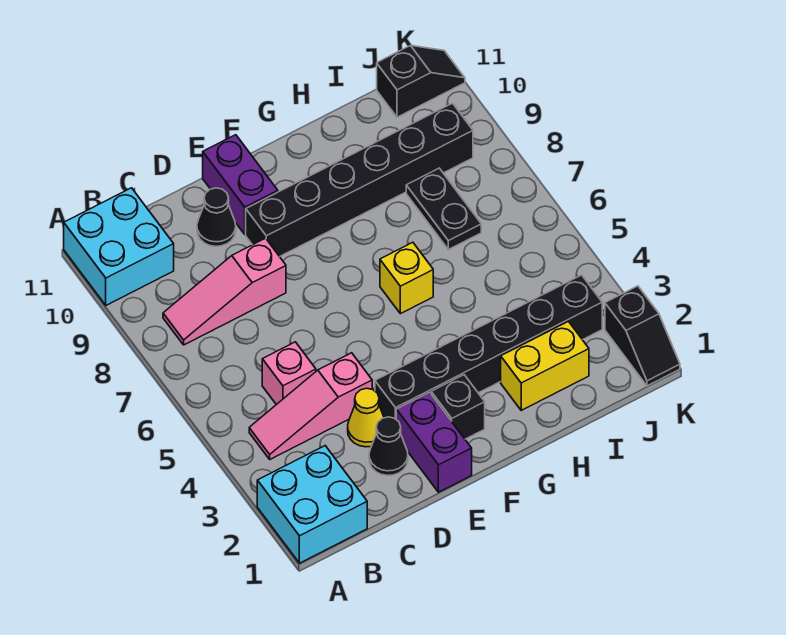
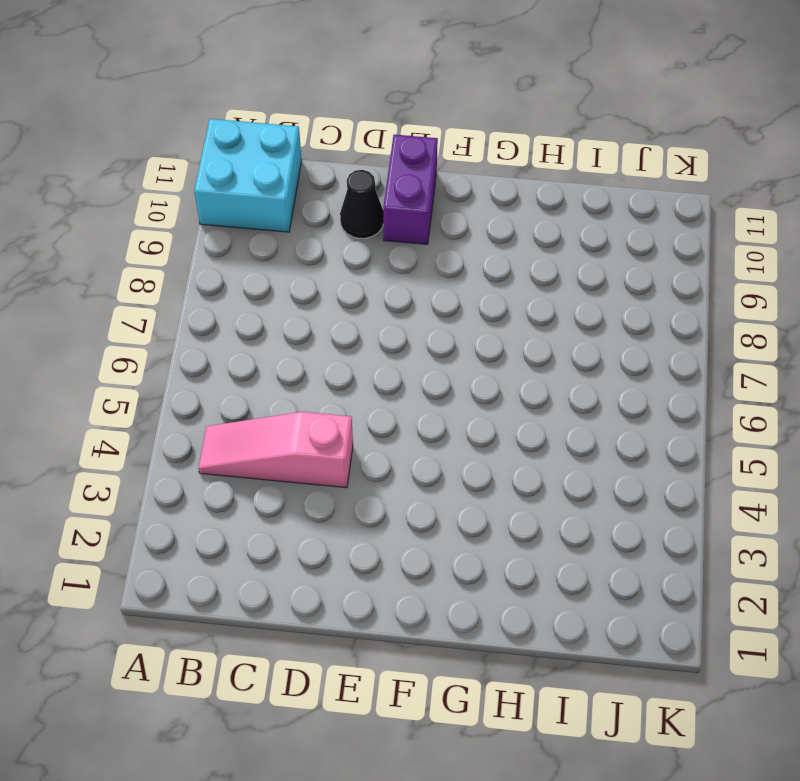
none -> cyan brick A1:B2 level 1
none -> pink slope B8:D8 level 1 top D
none -> pink brick C5 level 1

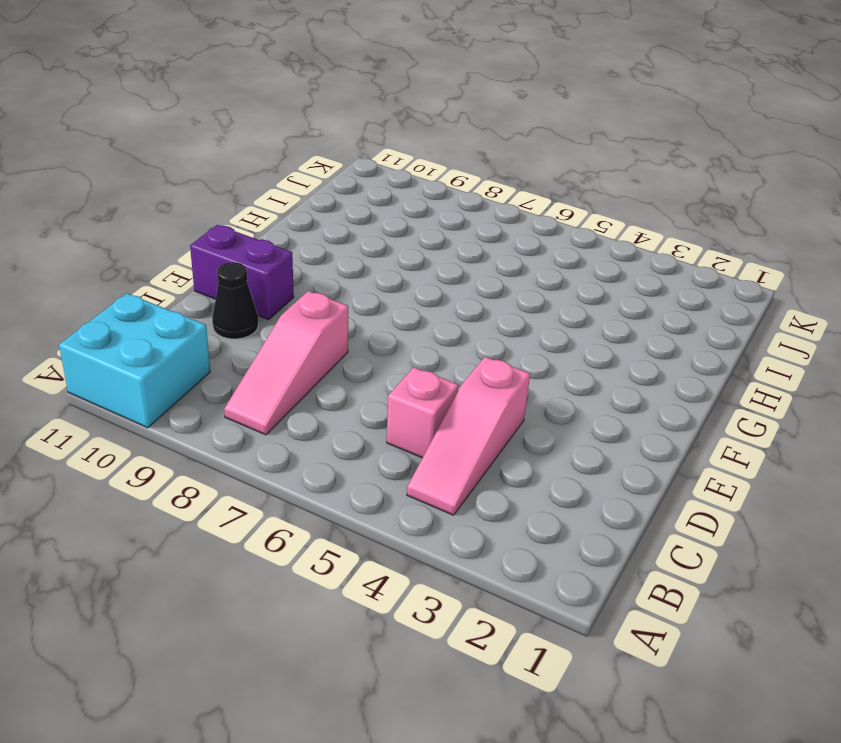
none -> cyan brick A1:B2 level 1
none -> black cone D2 level 1
none -> yellow cone D3 level 1

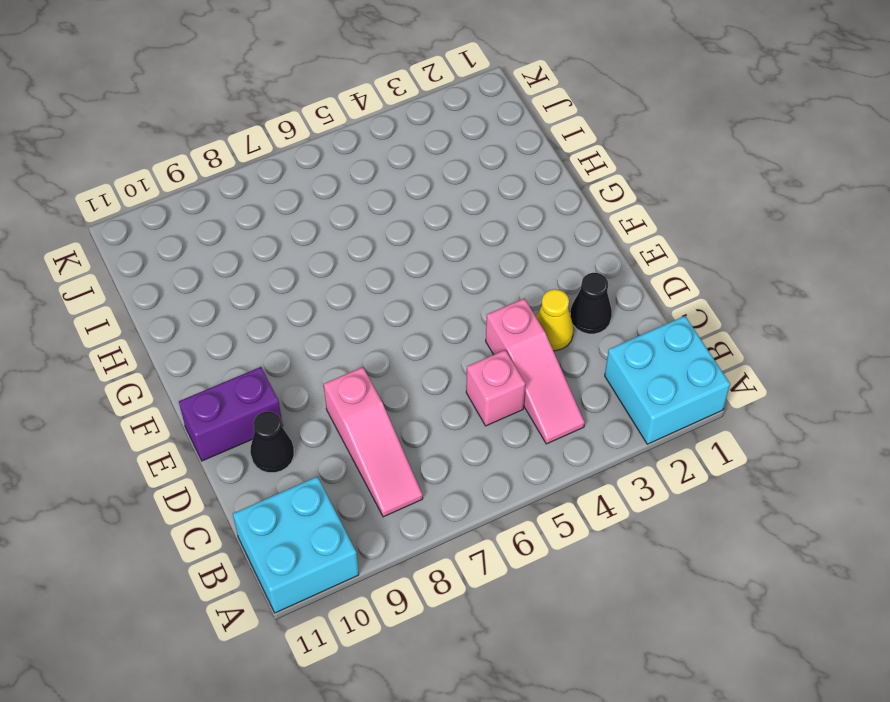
none -> purple brick E1:E2 level 1
none -> black brick E3:J3 level 1
none -> black brick E9:J9 level 1

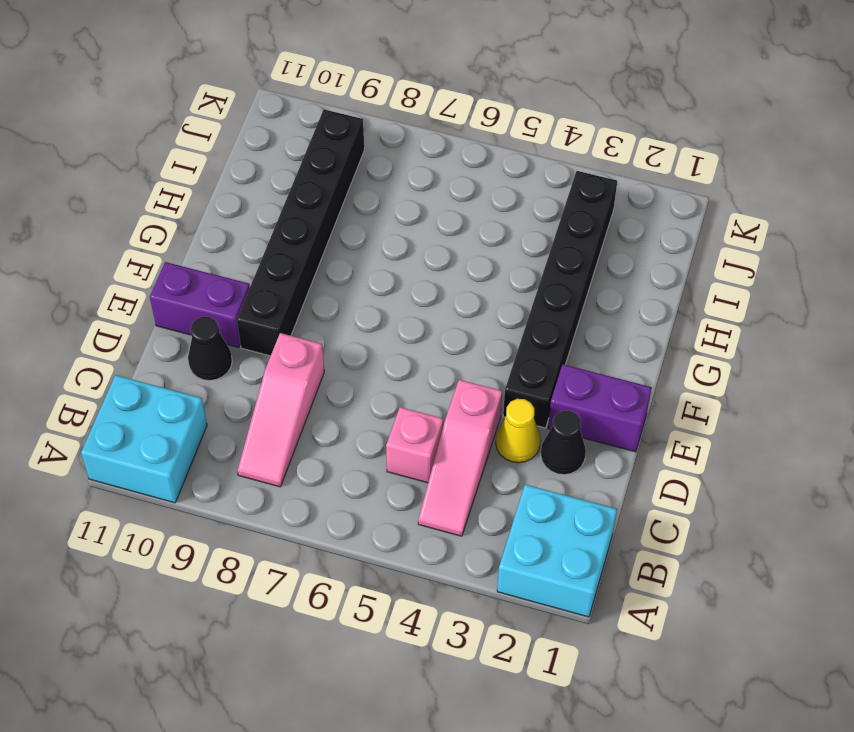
none -> black brick F2 level 1
none -> yellow brick G6 level 1
none -> yellow brick H2:I2 level 1

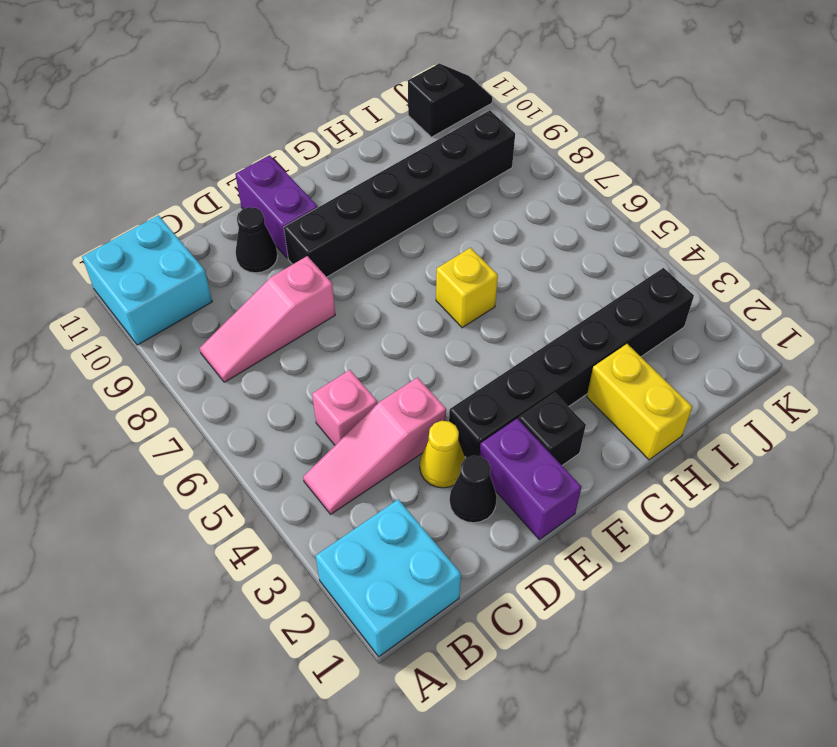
yellow brick H1:H2 level 1 -> yellow brick H2:I2 level 1
none -> black plate I7:I8 level 1
none -> black slope K1:K2 level 1 top 2

